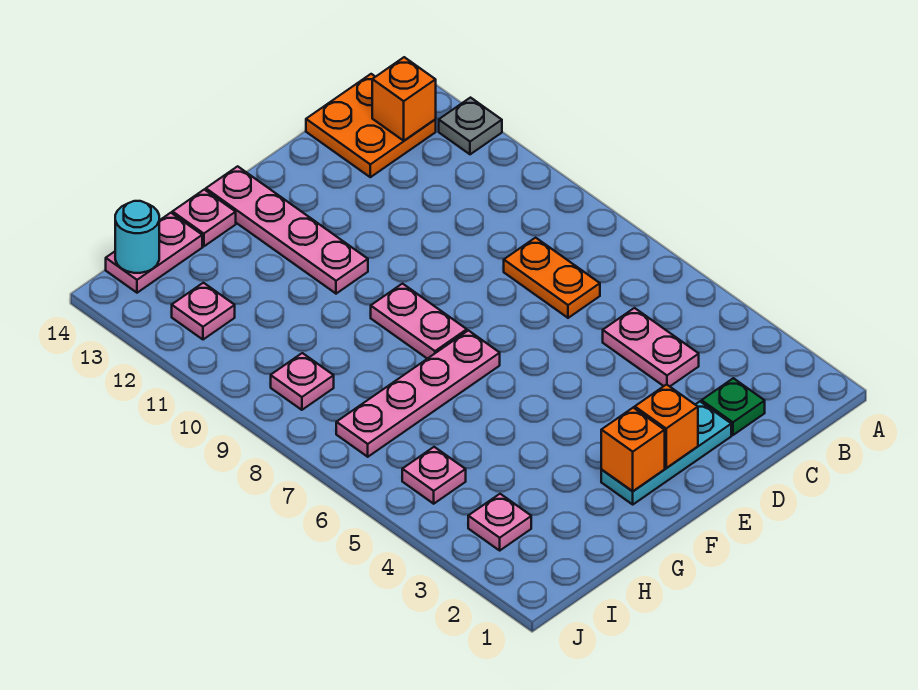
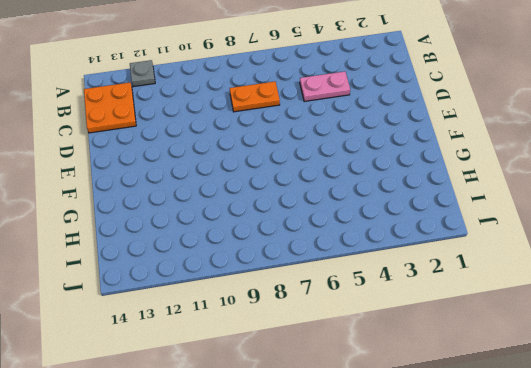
none -> green plate C2 level 1
none -> cyan plate D2:F2 level 1
none -> pink plate F7:I7 level 1

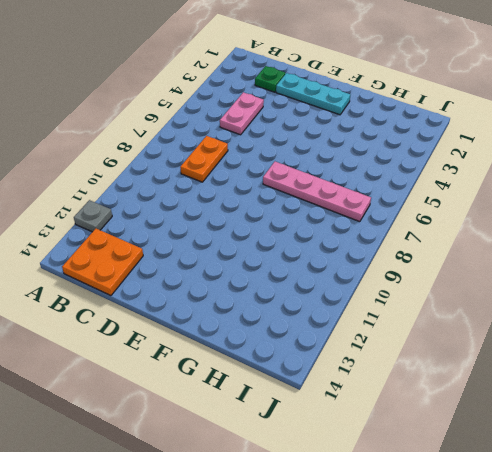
none -> pink plate F8:F9 level 1
none -> pink plate F11:F14 level 1
none -> pink plate G14 level 1

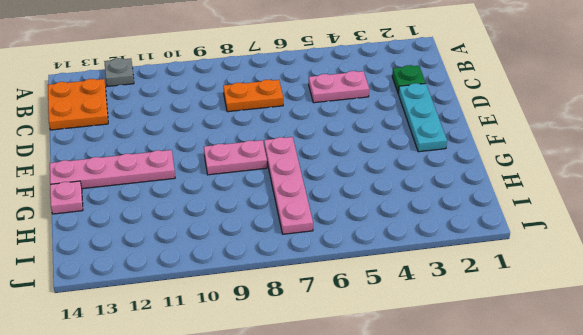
none -> pink plate H14:I14 level 1
none -> pink plate I3 level 1
none -> pink plate I5 level 1

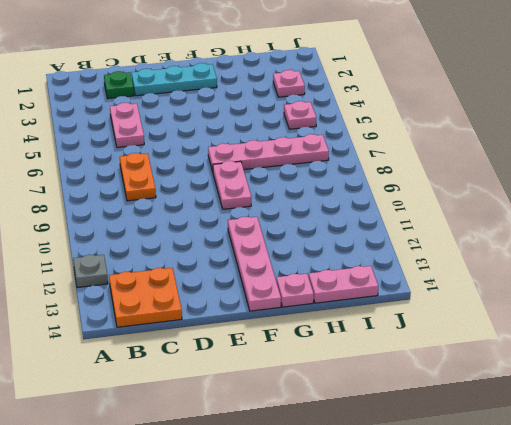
none -> pink plate I9 level 1
none -> pink plate I12 level 1
none -> orange brick B13 level 2

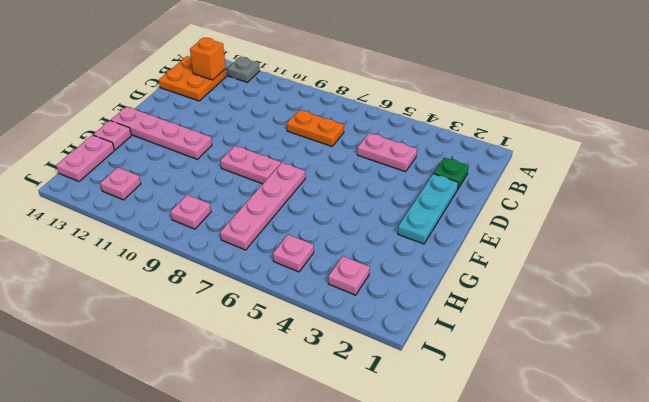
none -> orange brick E2 level 2
none -> orange brick F2 level 2
none -> cyan round brick I14 level 2

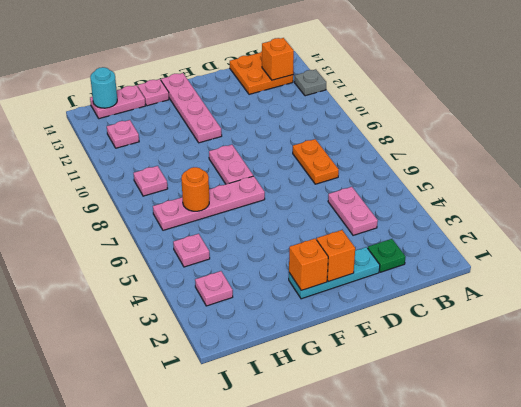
orange round brick H7 level 2 -> none

